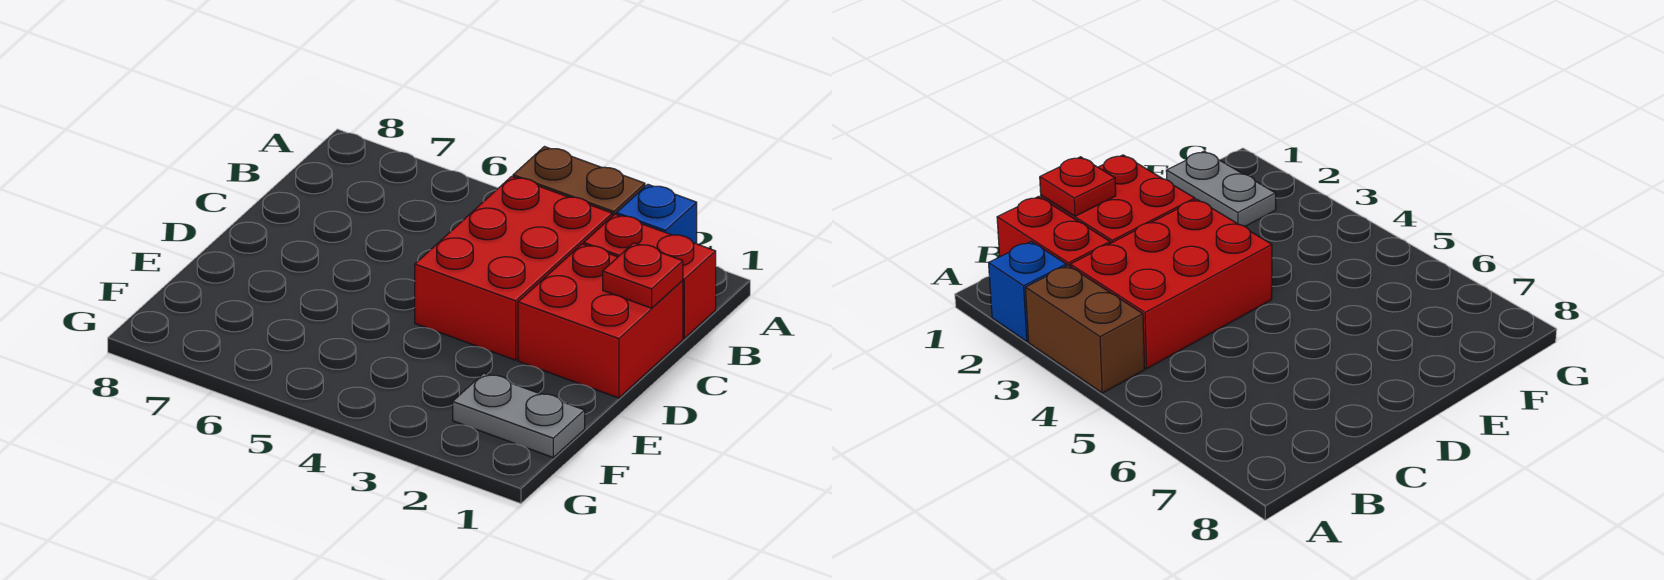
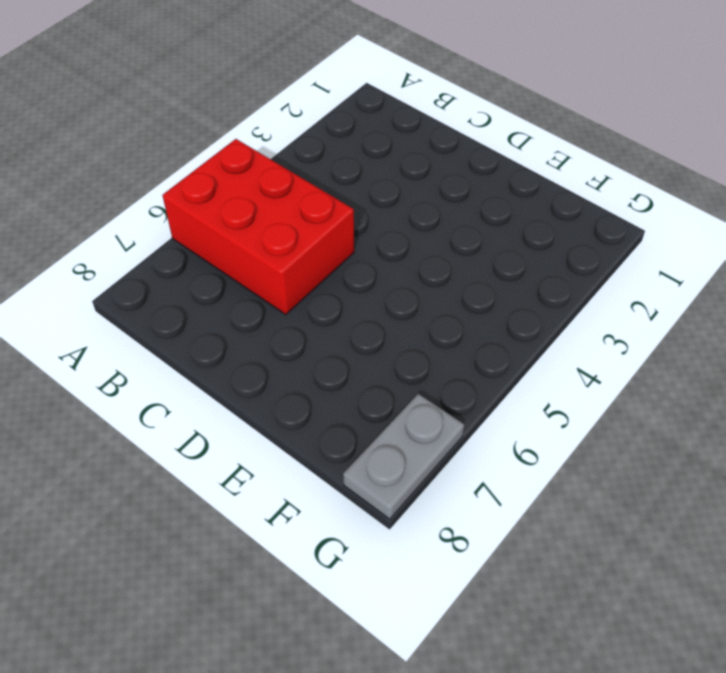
red brick A5:C6 level 1 -> red brick B3:D4 level 1
grey plate G7:G8 level 1 -> grey plate F1:F2 level 1
none -> blue brick A2 level 1
none -> brown brick A3:A4 level 1

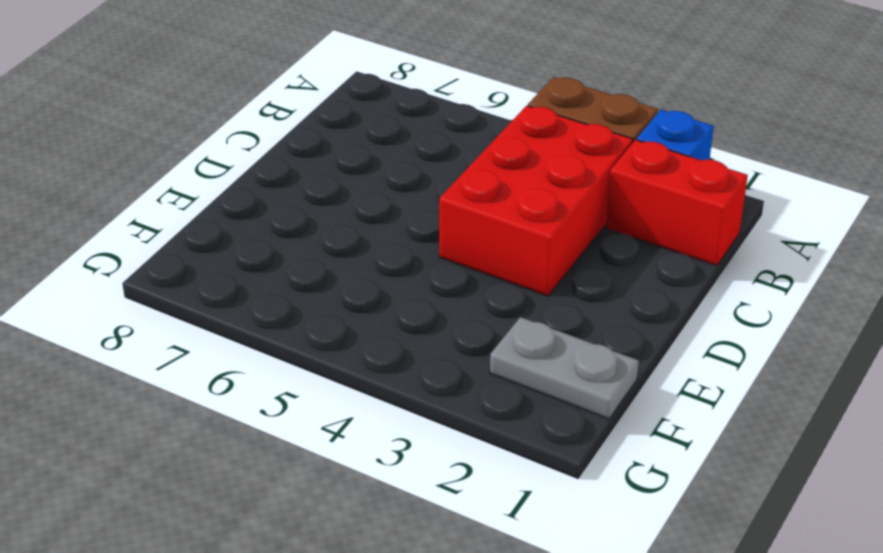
none -> red brick C1:D2 level 1
none -> red plate C1 level 2

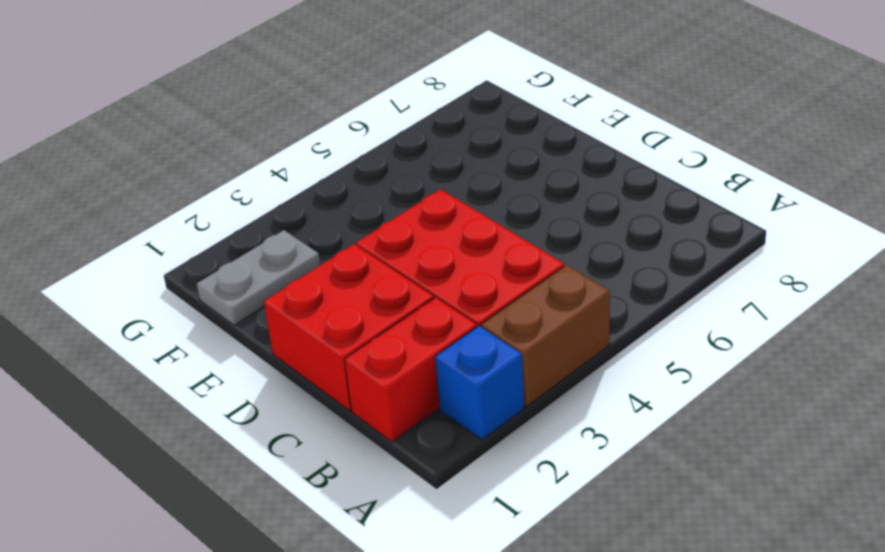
none -> red plate C1 level 2

